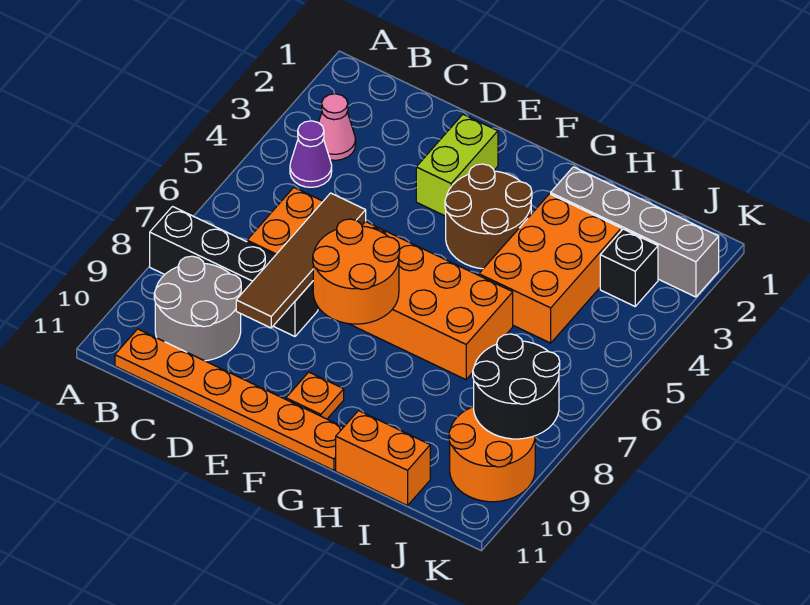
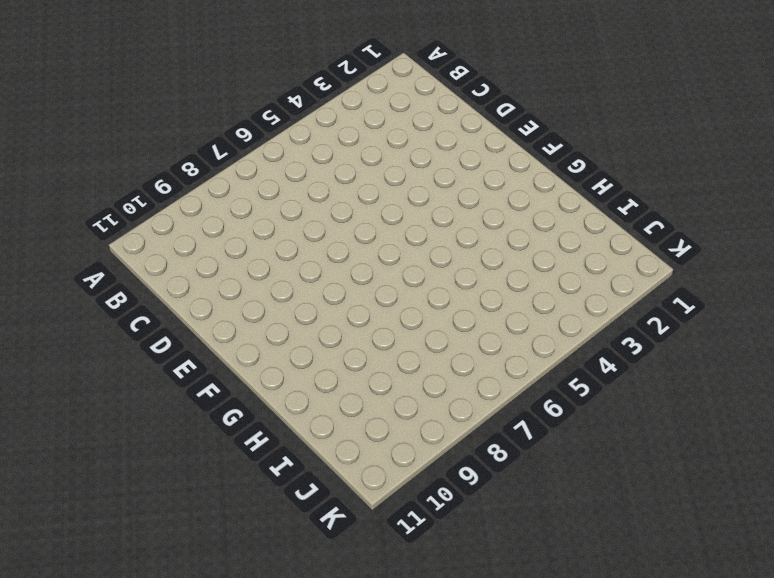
none -> black brick A8:D8 level 1
none -> pink cone B3 level 1
none -> purple cone B4 level 1

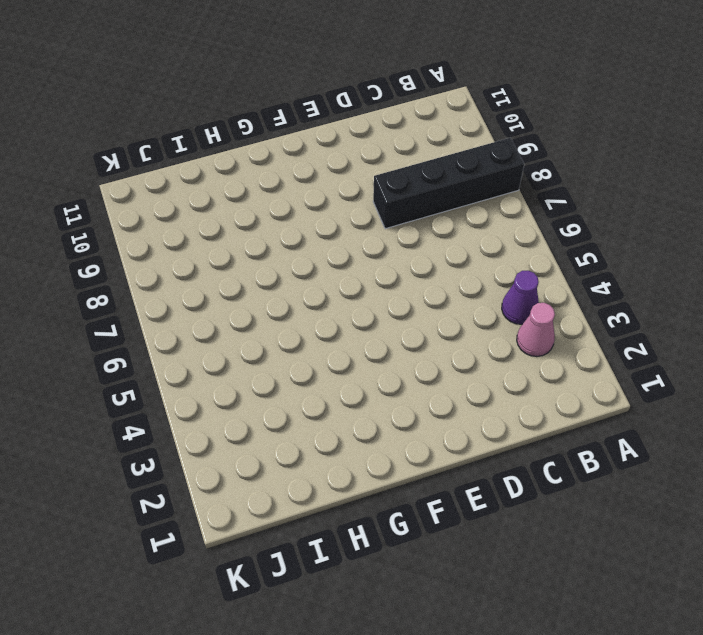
none -> grey round brick B9:C10 level 1
none -> orange plate B11:G11 level 1
none -> orange brick C6:H7 level 1

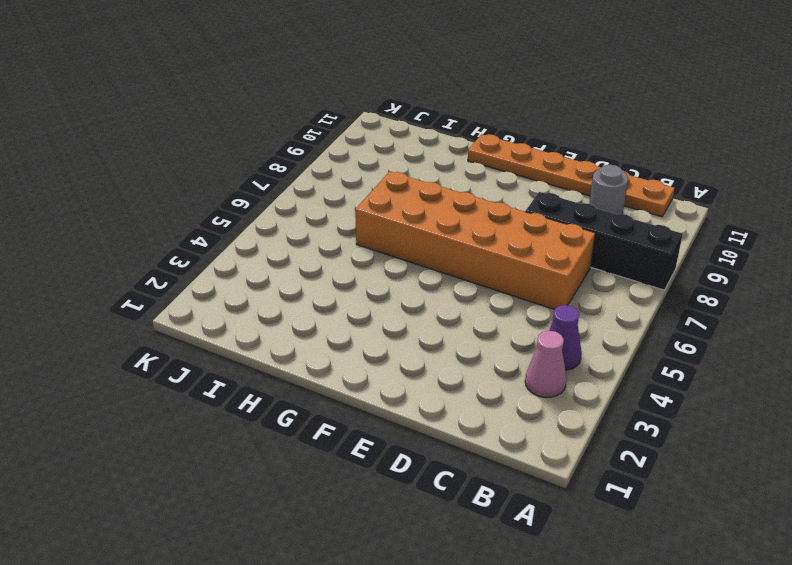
grey round brick C10 level 1 -> grey round brick B9:C10 level 1
none -> lime brick E2:E3 level 1
none -> brown round brick F3:G4 level 1
none -> orange plate F10 level 1

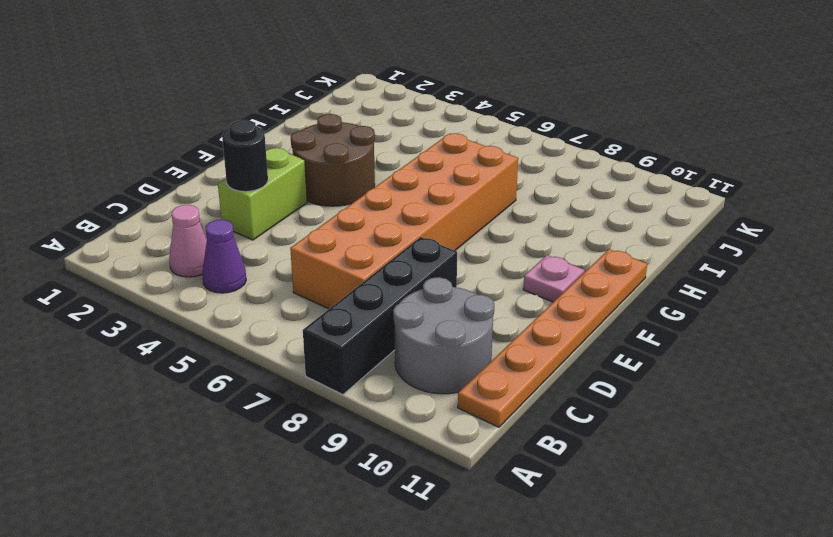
lime brick D3:E3 level 1 -> lime brick E2:E3 level 1
black round brick D3 level 2 -> none
pink plate F10 level 1 -> orange plate F10 level 1
none -> grey brick H2:K2 level 1
none -> orange brick H3:I5 level 1
none -> orange brick H11:I11 level 1

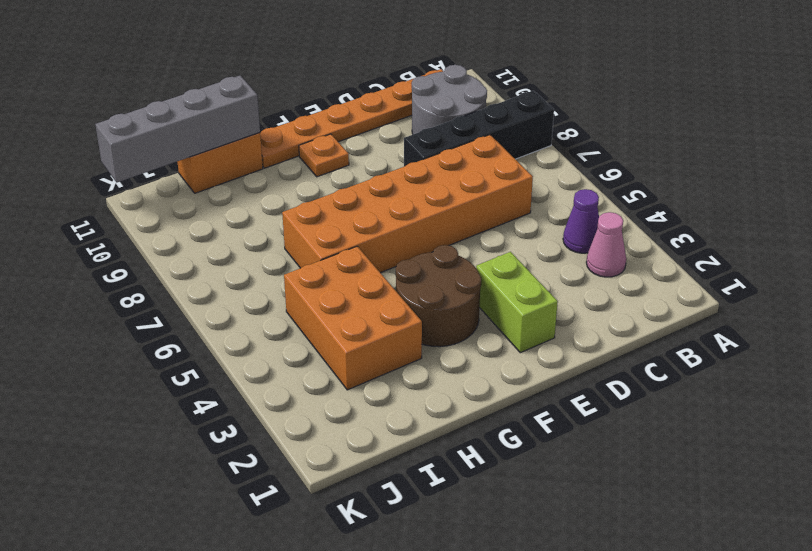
grey brick H11:K11 level 2 -> grey brick H2:K2 level 1
none -> black brick J3 level 1
none -> orange round brick J9:K10 level 1
none -> brown tile D6:D9 level 2

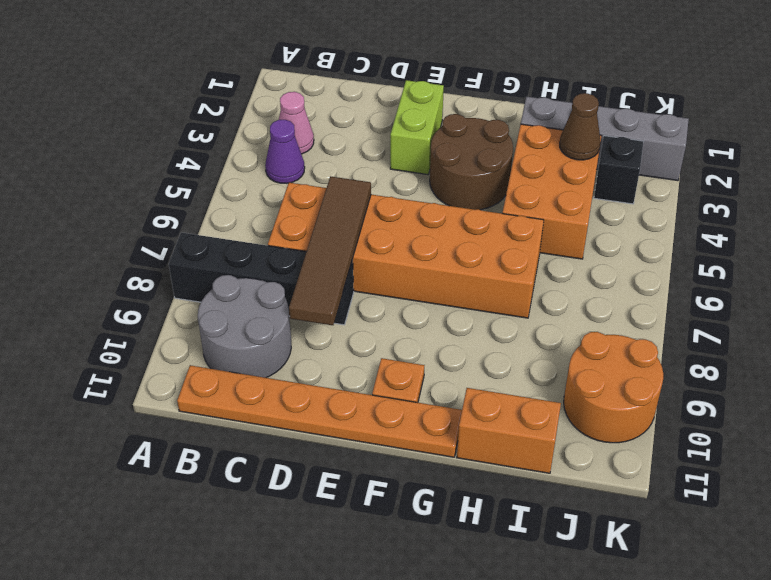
brown cone I3 level 2 -> none
none -> orange round brick E7:F8 level 2
none -> black round brick J8:K9 level 2

